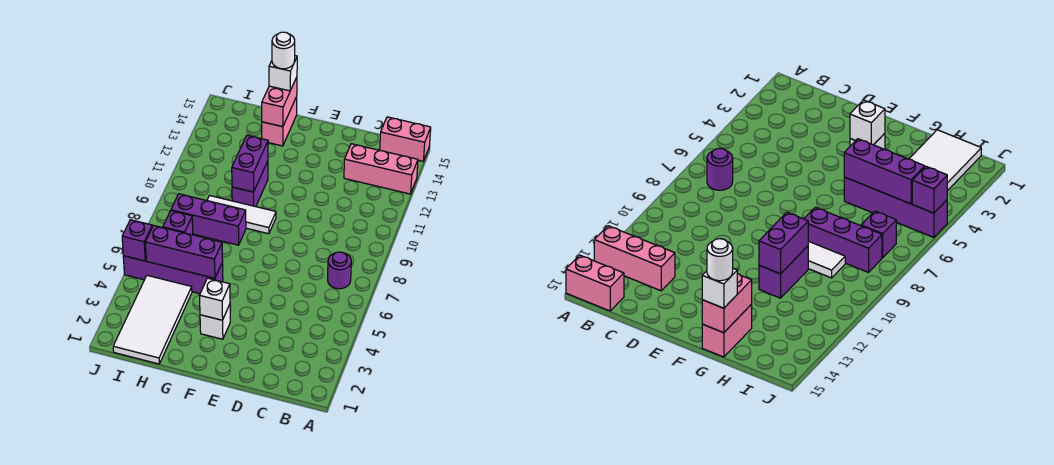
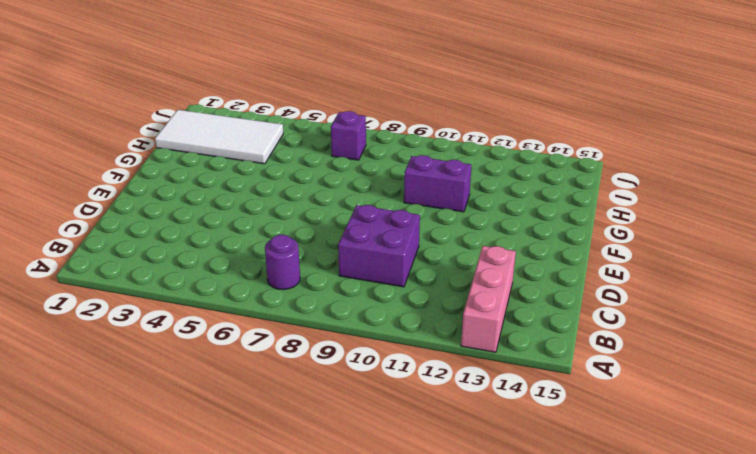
purple brick C9:D10 level 1 -> none
none -> pink brick A15:B15 level 1
none -> white brick F3 level 1
none -> white tile F9:H9 level 1

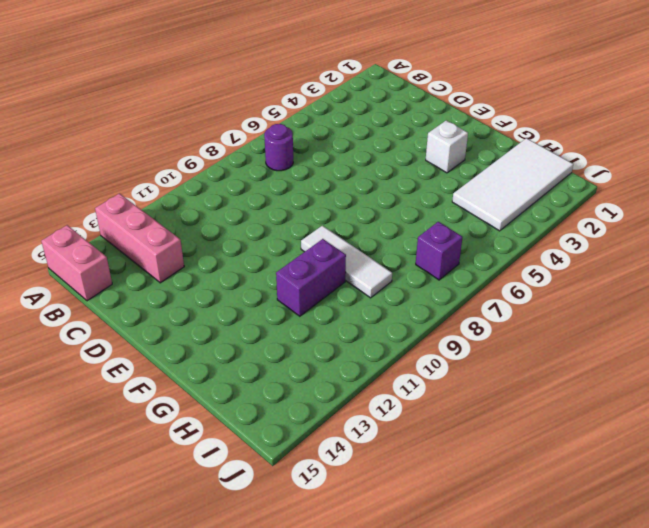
none -> purple brick G5:J5 level 1
none -> purple brick G8:I8 level 1
none -> pink brick G14:G15 level 1

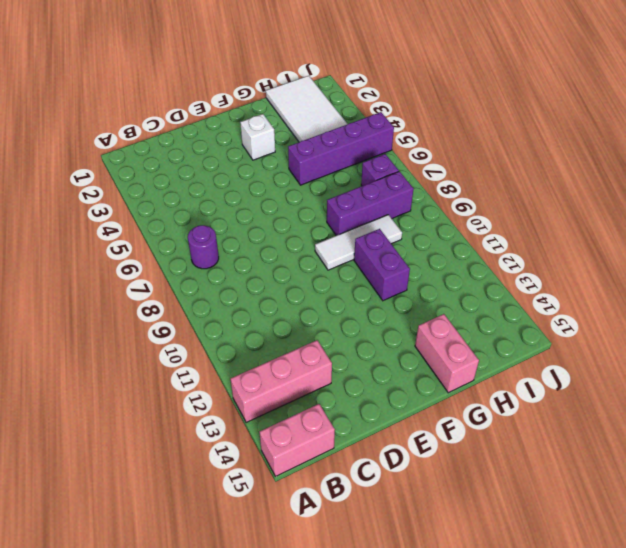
none -> white brick F3 level 2
none -> purple brick G5:I5 level 2
none -> purple brick G10:G11 level 2

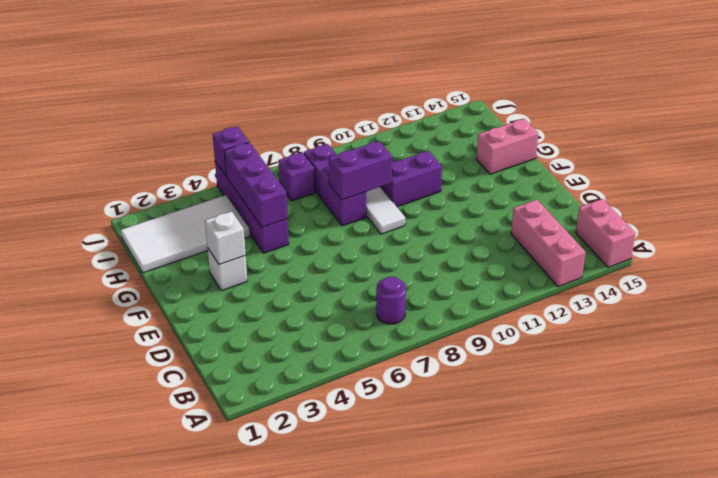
purple brick G8:G9 level 2 -> purple brick G10:G11 level 2
none -> pink brick G14:G15 level 2
none -> white brick G15 level 3
none -> white round brick G15 level 4

